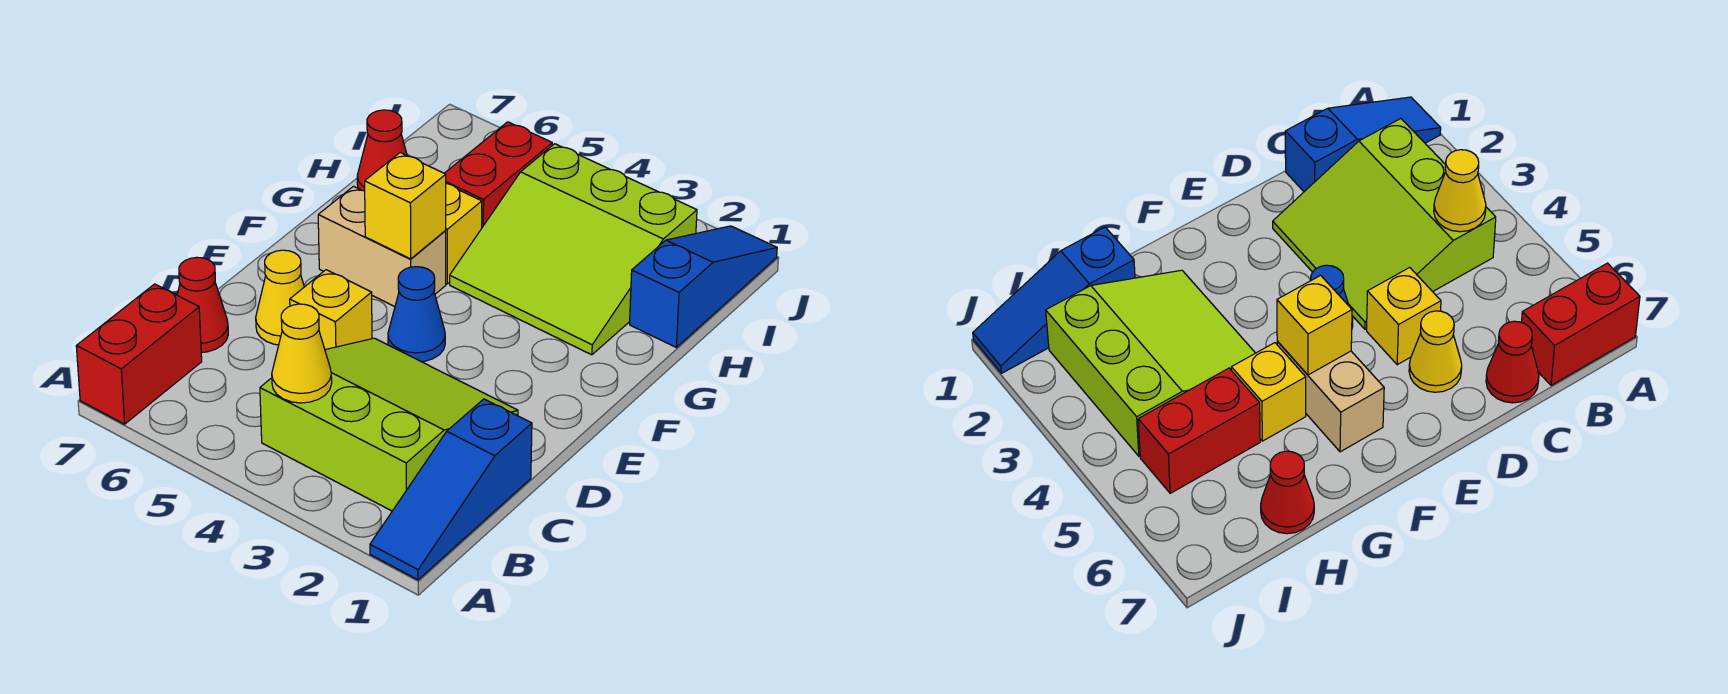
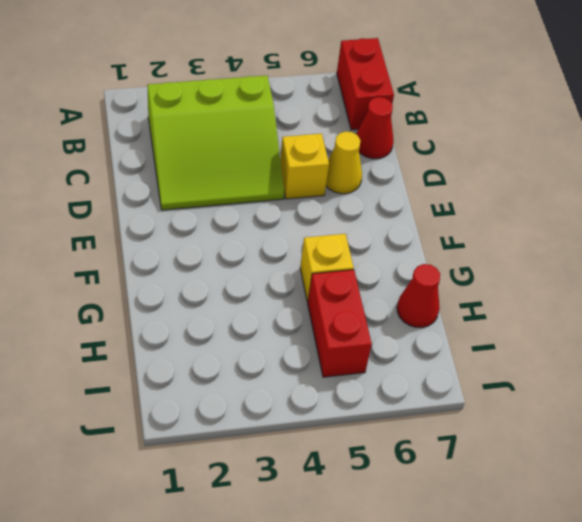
none -> blue slope A1:C1 level 1 top C
none -> blue cone E4 level 1
none -> tan brick F5:F6 level 1

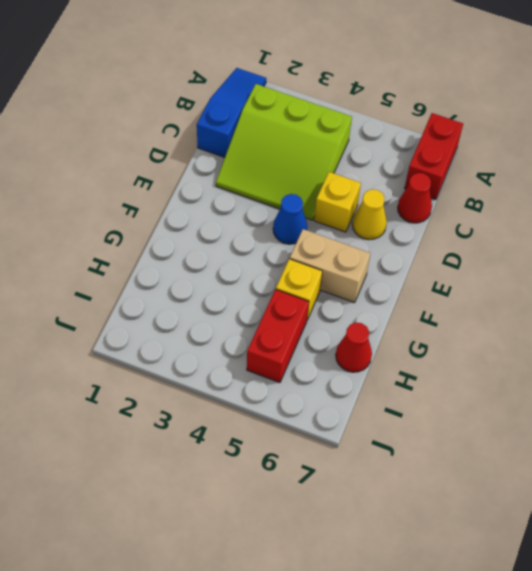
none -> lime slope G2:I4 level 1 top I
none -> blue slope H1:J1 level 1 top H
none -> yellow cone B4 level 2

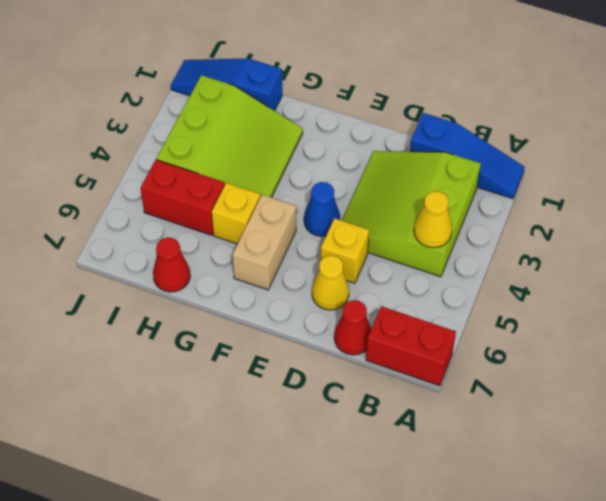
none -> yellow brick F5 level 2

